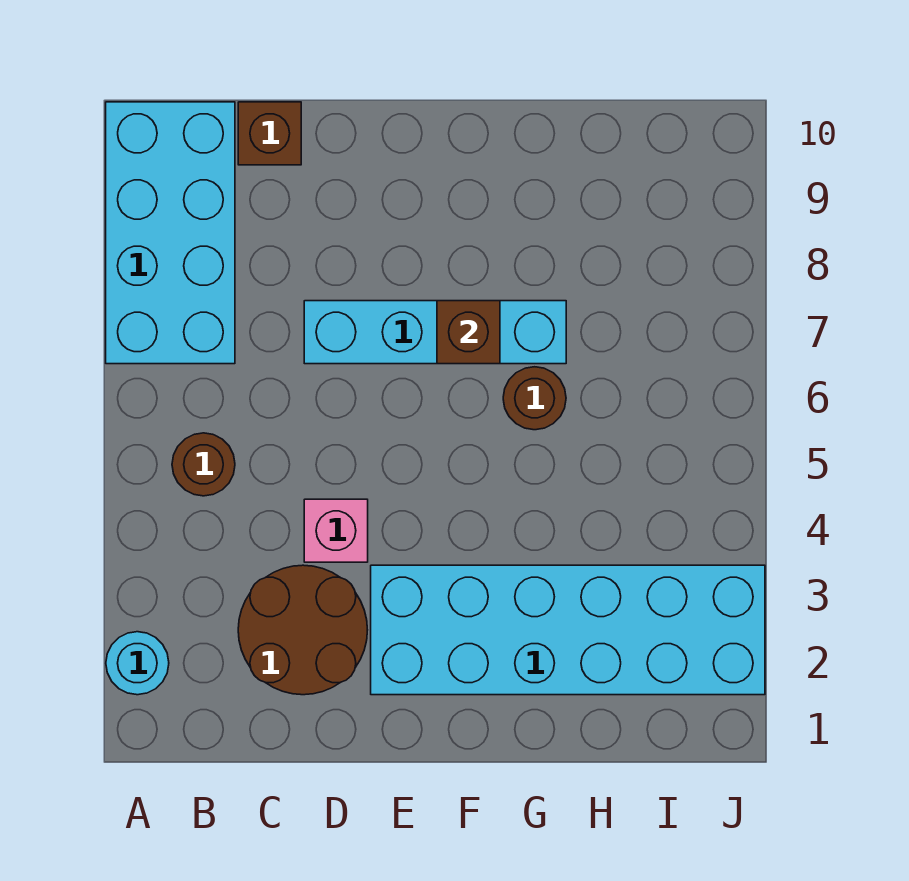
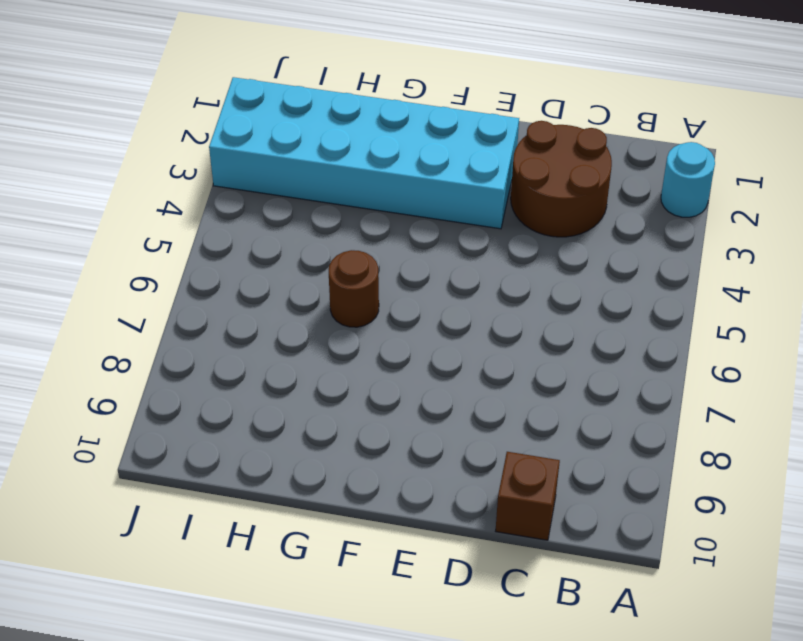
none -> cyan brick A7:B10 level 1
none -> brown round brick B5 level 1

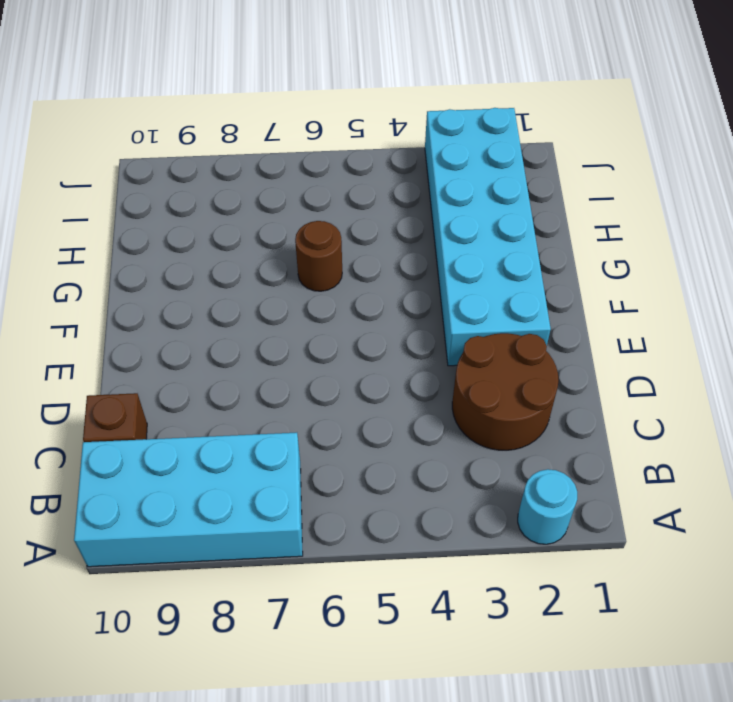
none -> brown round brick B5 level 1
none -> pink brick D4 level 1

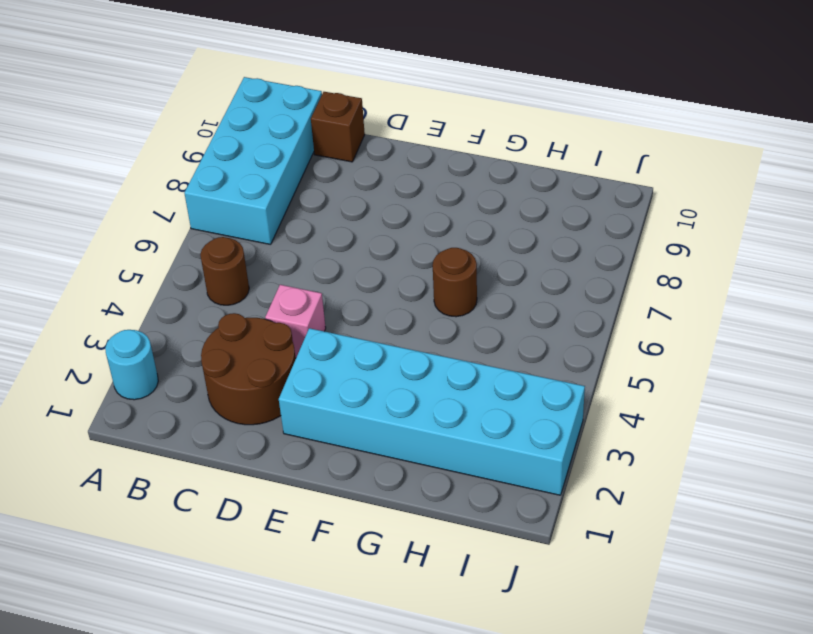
none -> cyan brick D7:G7 level 1
none -> brown brick F7 level 2

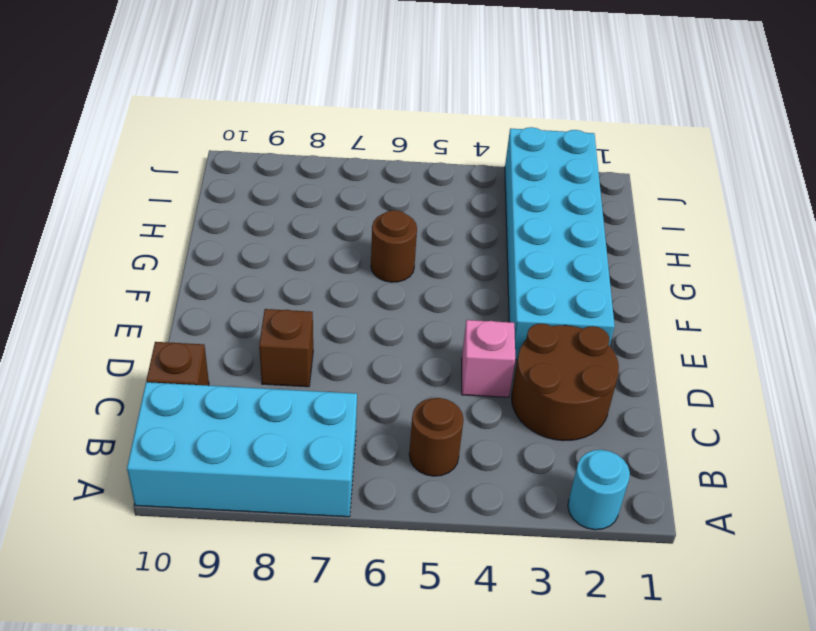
brown brick D8 level 1 -> brown brick F7 level 2
none -> cyan brick D7:G7 level 1

